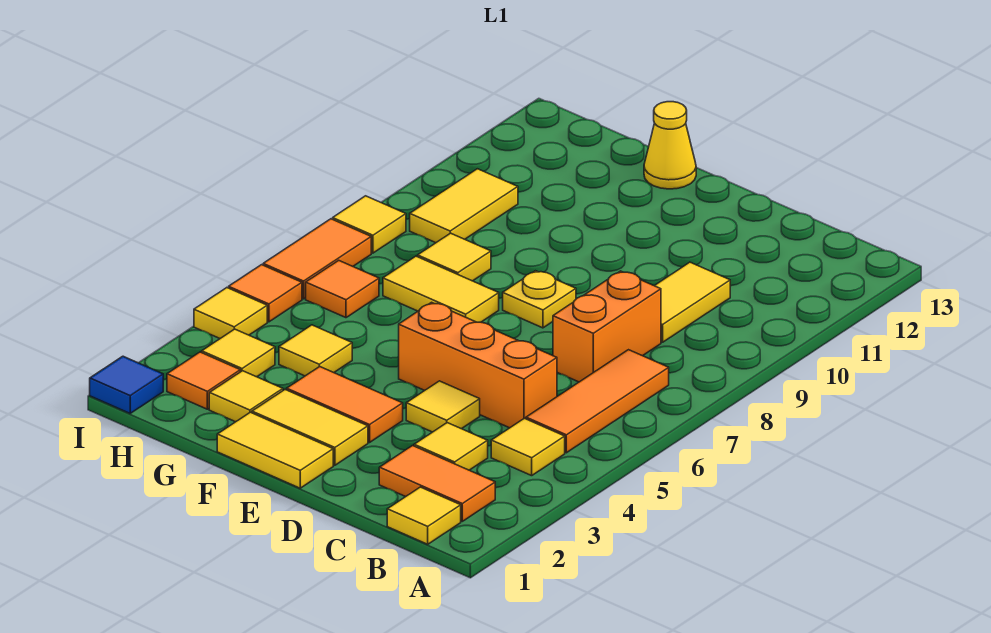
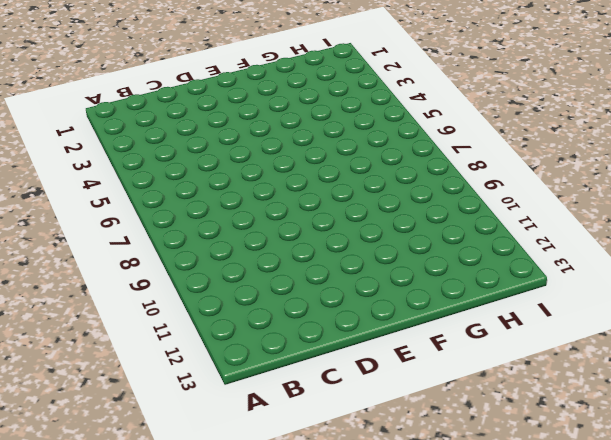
none -> yellow tile B1 level 1
none -> orange tile B2:C2 level 1
none -> yellow tile B4 level 1

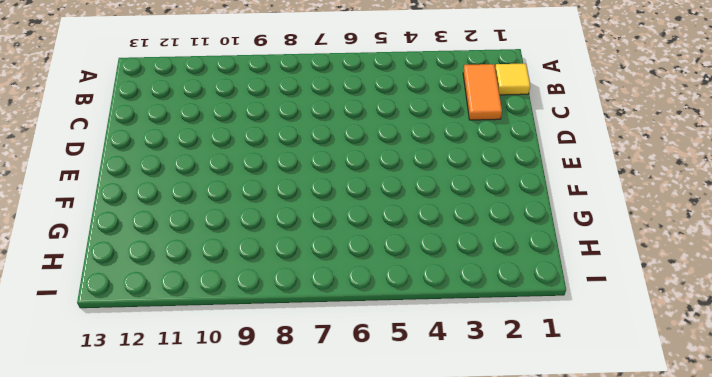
none -> yellow tile B4 level 1
none -> orange tile B5:B7 level 1
none -> yellow tile C3 level 1

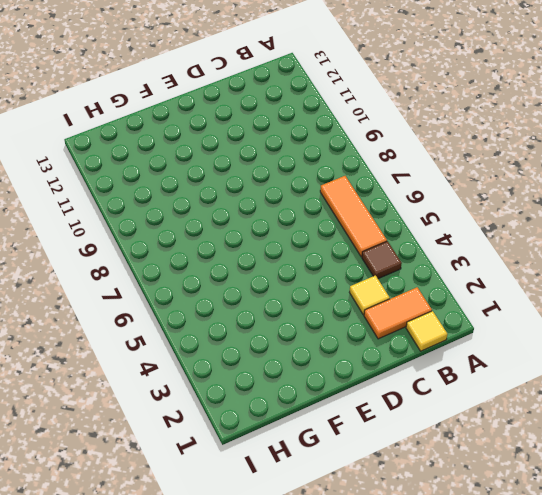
brown tile B4 level 1 -> yellow tile B4 level 1
none -> orange brick C5:E5 level 1
none -> orange brick C7:C8 level 1
none -> yellow tile C9:C10 level 1

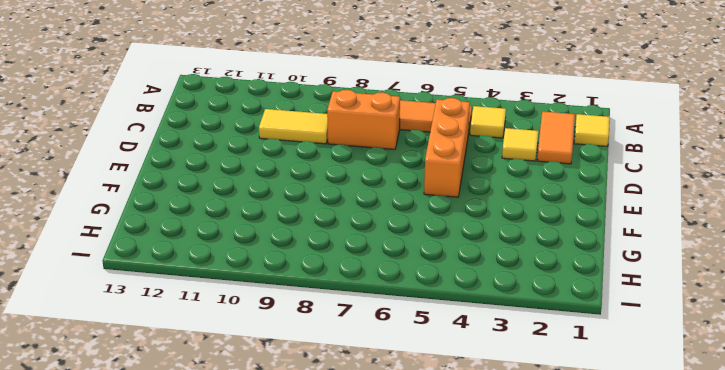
none -> yellow tile D4 level 1
none -> yellow tile E1:F1 level 1
none -> yellow tile E2:F2 level 1

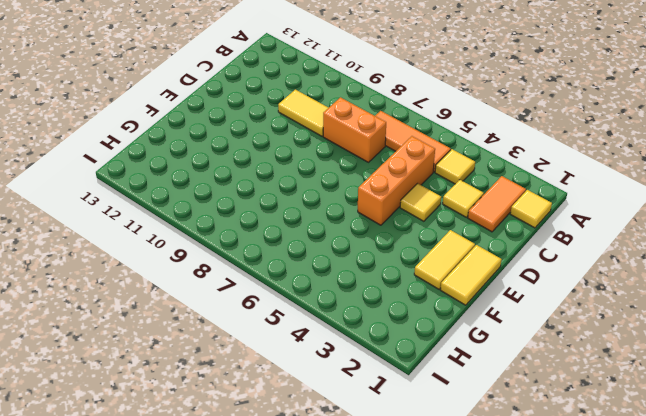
none -> orange tile E3:F3 level 1
none -> yellow plate E8 level 1
none -> yellow tile F7:G7 level 1

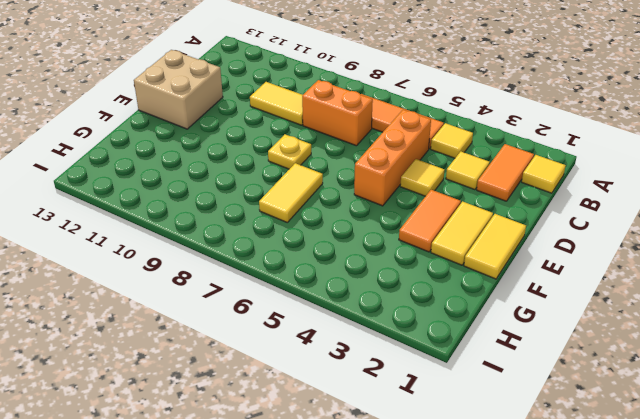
tan brick D12:E13 level 1 -> none
none -> yellow cone F13 level 1
none -> yellow tile G2 level 1
none -> yellow tile G4 level 1

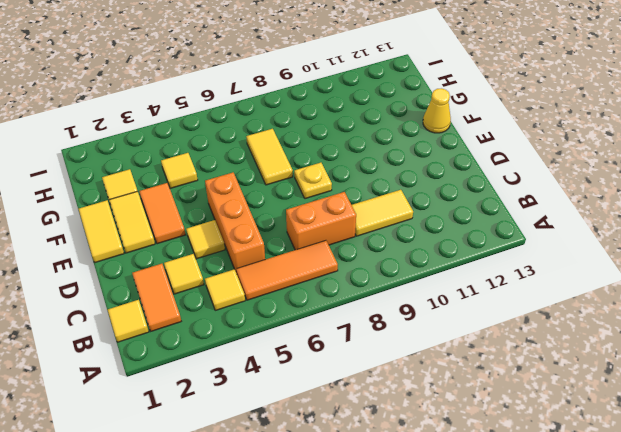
none -> yellow tile G8 level 1
none -> orange tile H2 level 1
none -> yellow tile H3 level 1

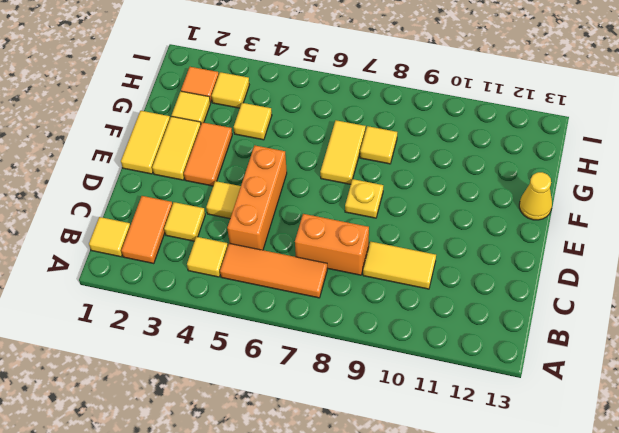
none -> orange tile H6 level 1
none -> yellow tile H9:H10 level 1
none -> blue tile I1 level 1

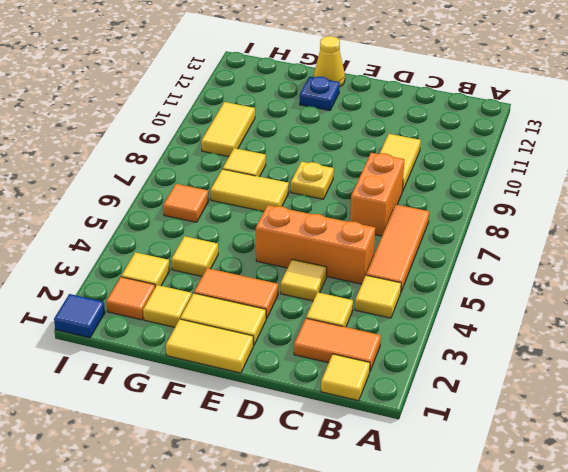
blue plate F12 level 1 -> none
none -> yellow tile I4 level 1
none -> orange tile I5 level 1
none -> orange tile I6:I7 level 1

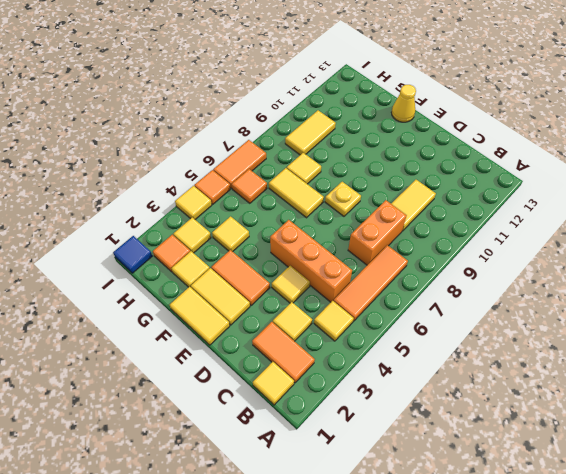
none -> yellow tile I8 level 1

